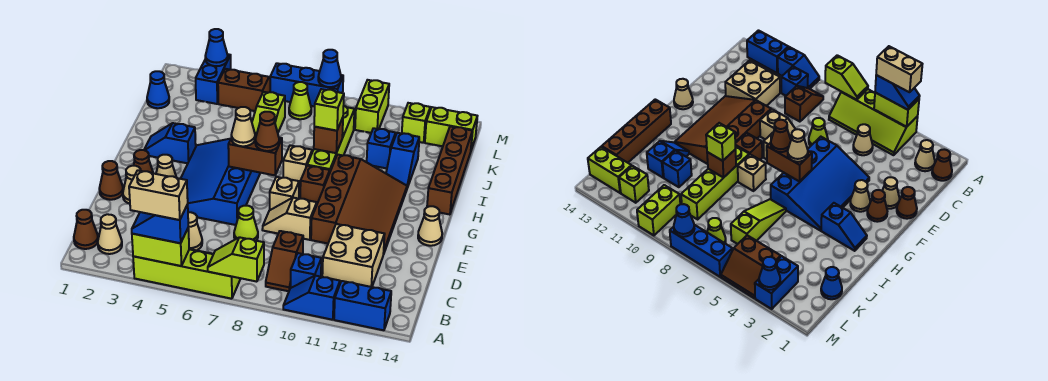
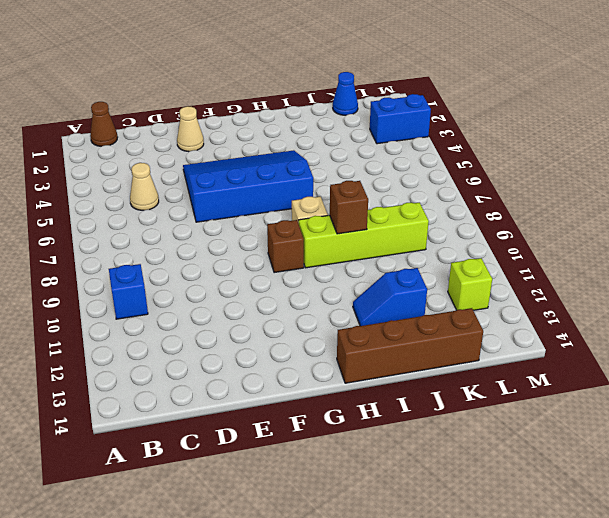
none -> lime slope A4:B7 level 1 top A
none -> blue slope A10:A11 level 1 top 11
none -> blue brick A12:A13 level 1
none -> tan cone B2 level 1

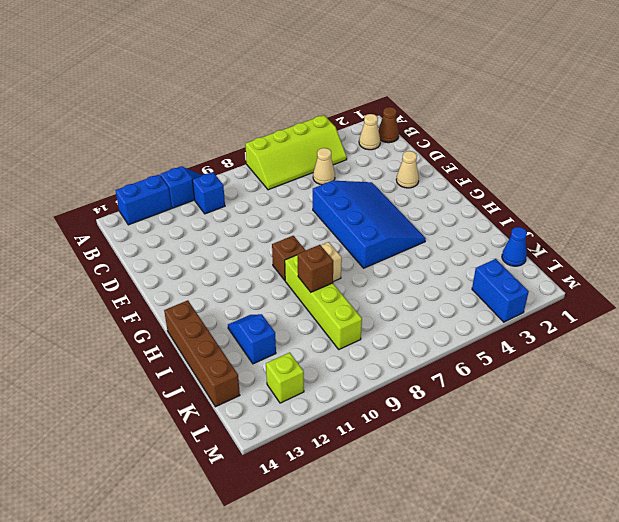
none -> brown slope B9:C9 level 1 top C
none -> tan brick C11:D12 level 1
none -> lime cone D7 level 1
none -> brown cone E1 level 1

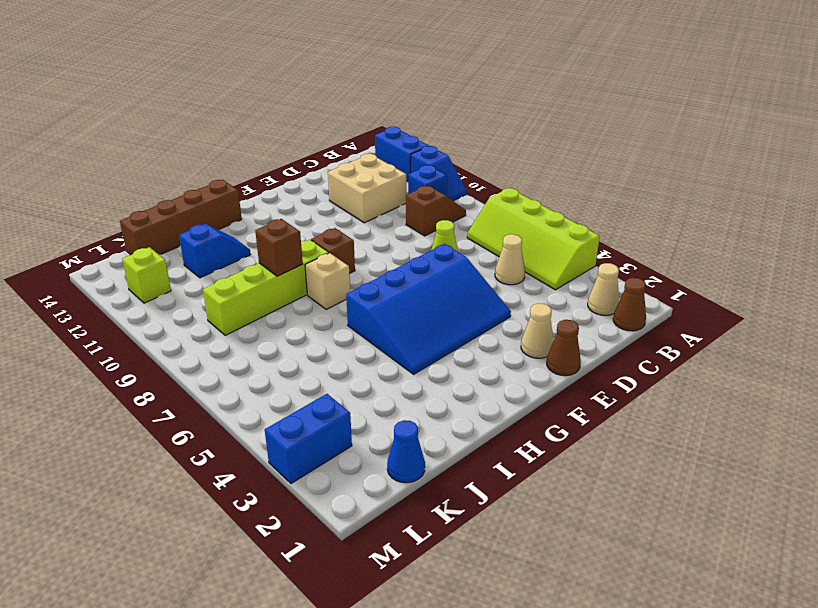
none -> tan slope E8:E9 level 1 top 9
none -> brown slope E10:H12 level 1 top 10
none -> brown cone F2 level 1
none -> tan cone F3 level 1

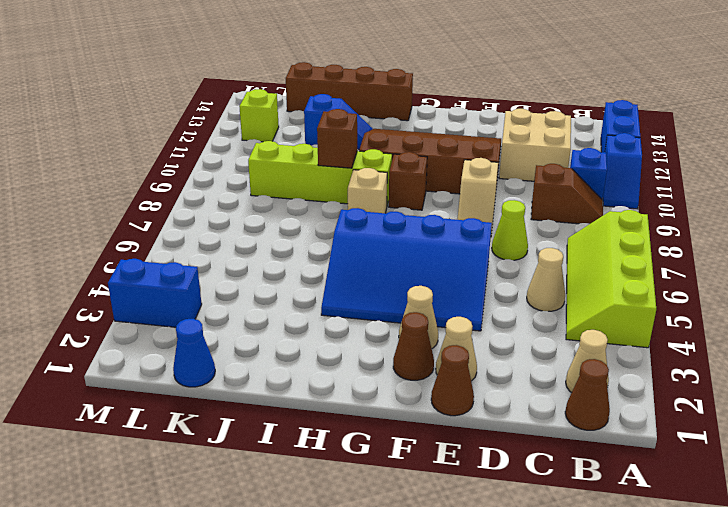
none -> tan brick F8 level 1
none -> tan cone F14 level 1
none -> blue slope H2:H3 level 1 top 3
none -> lime slope I6:K6 level 1 top K

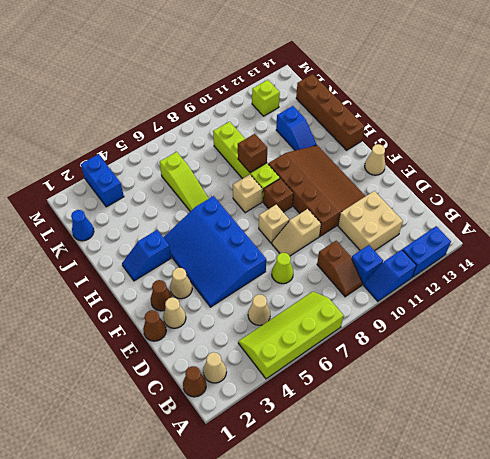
none -> blue brick J11 level 1
none -> brown slope L4:M5 level 1 top L
none -> lime cone L7 level 1
none -> lime brick L10:M10 level 1

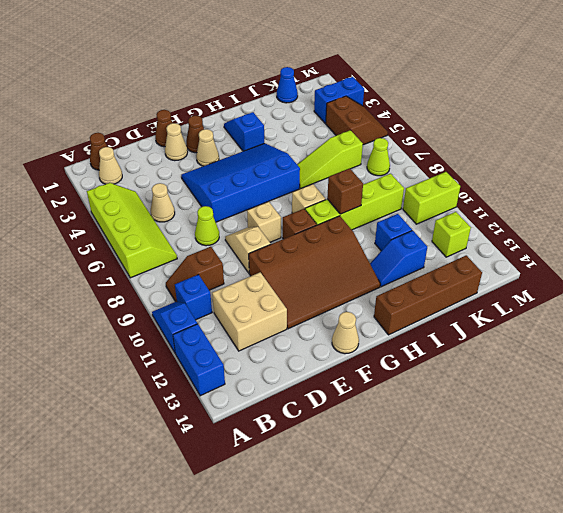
none -> lime brick L13:L14 level 1
none -> blue brick M6:M8 level 1
none -> lime brick A4:A5 level 2
none -> lime slope A7:A8 level 2 top 8

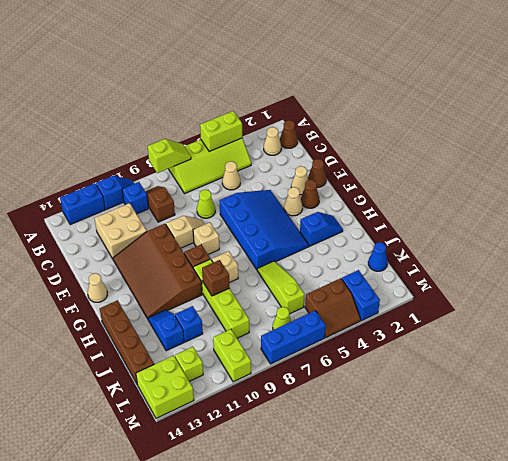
lime brick L13:M14 level 1 -> lime brick L13:L14 level 1
none -> brown brick G6:G7 level 2
none -> blue cone M3 level 2
none -> blue cone M8 level 2
none -> blue slope A4:A5 level 3 top 5

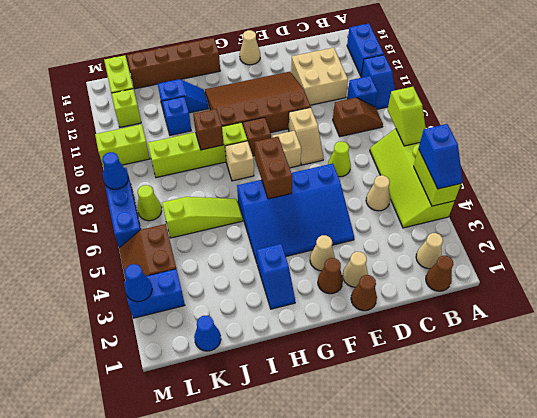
none -> tan cone G6 level 3
none -> brown cone G7 level 3
none -> lime brick I9 level 3
none -> tan brick A4:A5 level 4

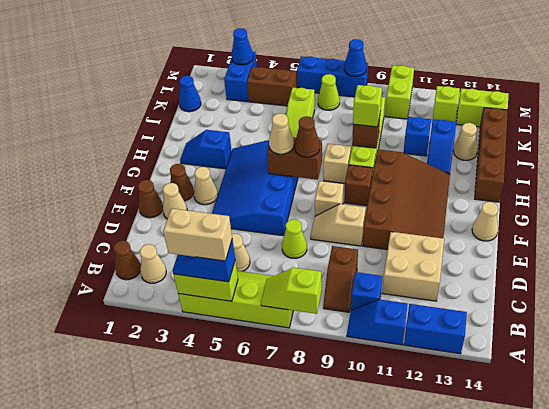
tan cone J13 level 1 -> none

